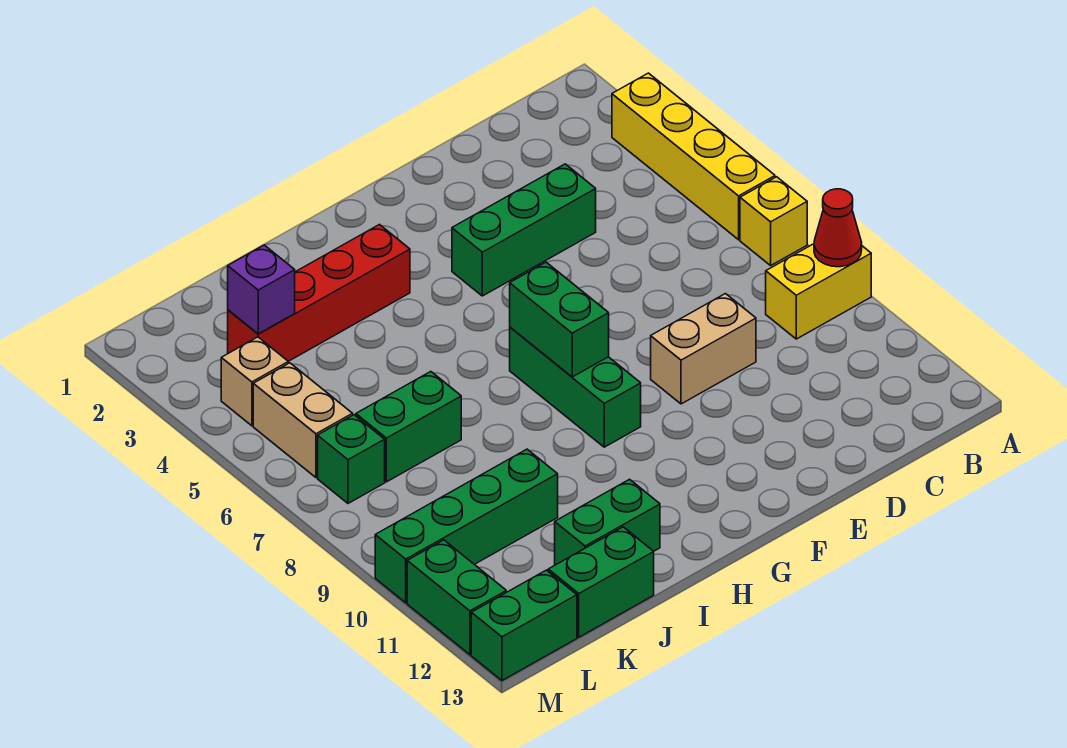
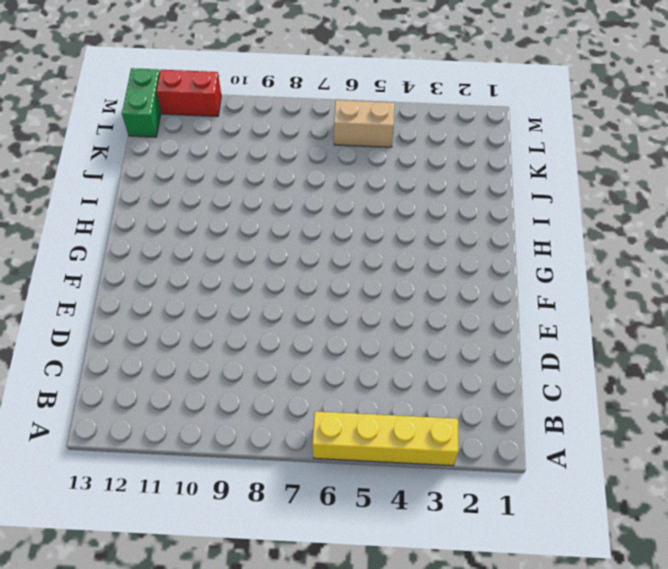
red brick M11:M12 level 1 -> green brick M11:M12 level 1
none -> yellow brick A7 level 1
none -> yellow brick A9:B9 level 1
none -> green brick D4:F4 level 1

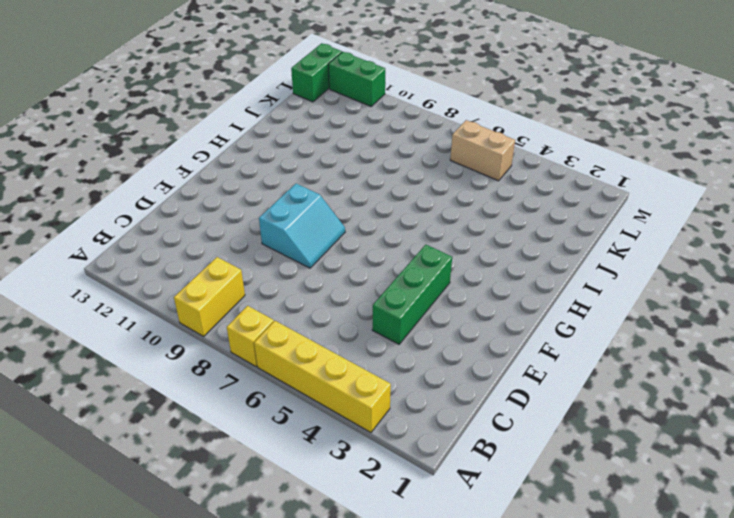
cyan slope E8:F9 level 1 top 9 -> tan brick D9:E9 level 1
none -> green brick G7:G9 level 1
none -> red brick H3:K3 level 1
none -> green brick I12:J12 level 1

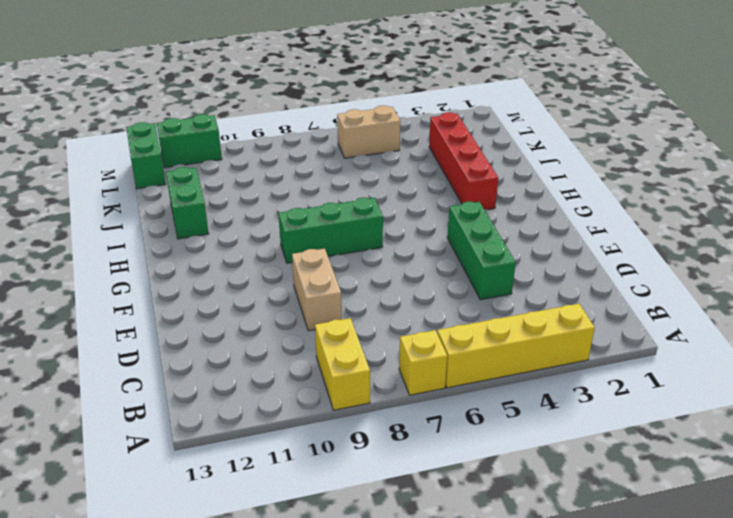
none -> green brick J7:K7 level 1
none -> green brick J10:M10 level 1
none -> green brick J13:K13 level 1

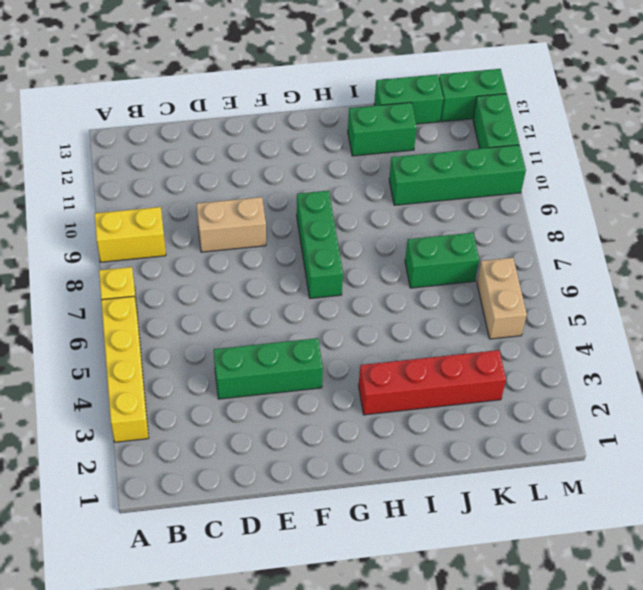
none -> tan brick L4 level 1
none -> green brick L7 level 1
none -> red cone A9 level 2

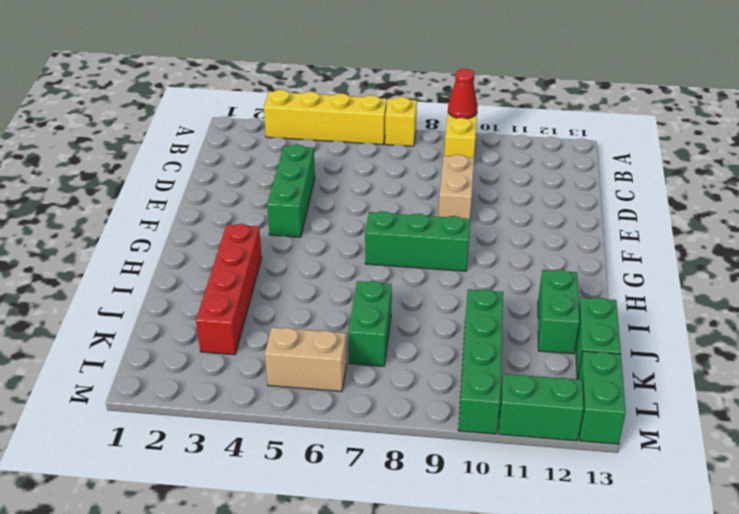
none -> tan brick L4 level 1
none -> green brick L7 level 1
none -> green brick G7:G8 level 2

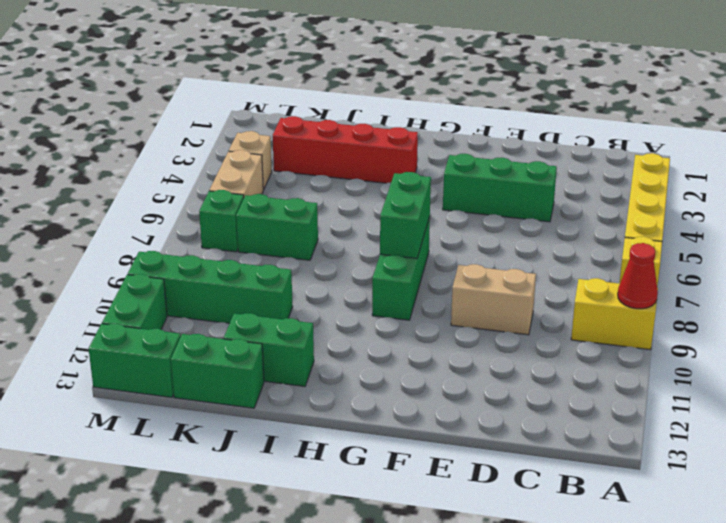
none -> purple brick K3 level 2

